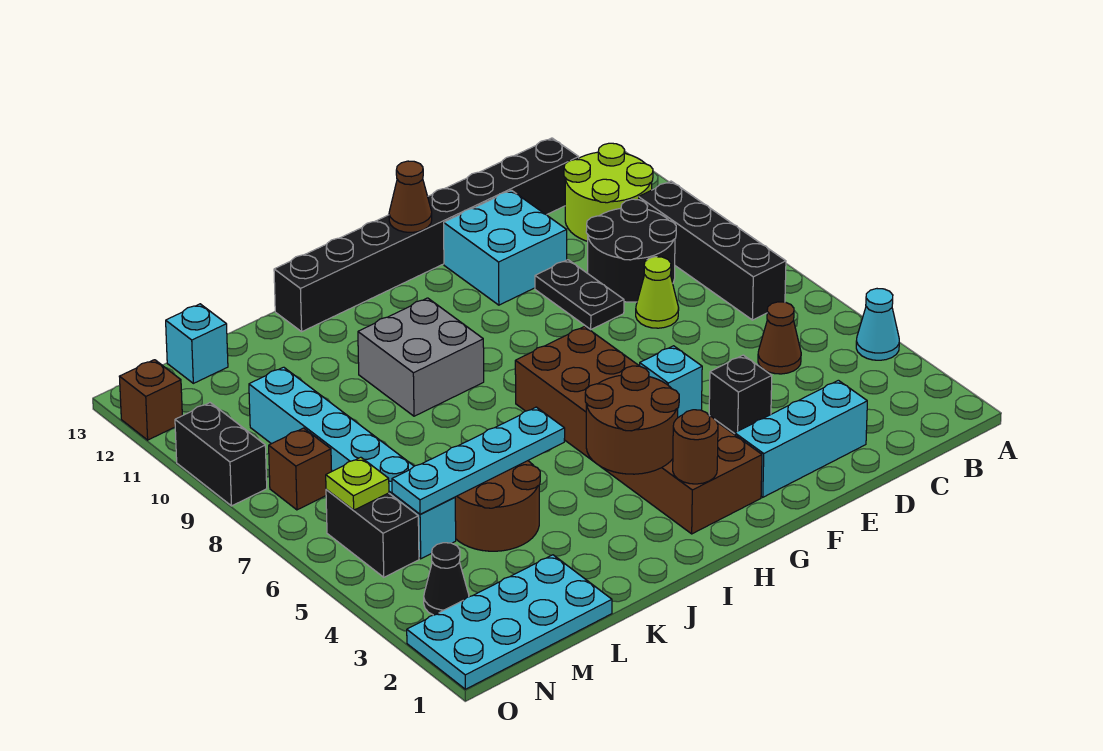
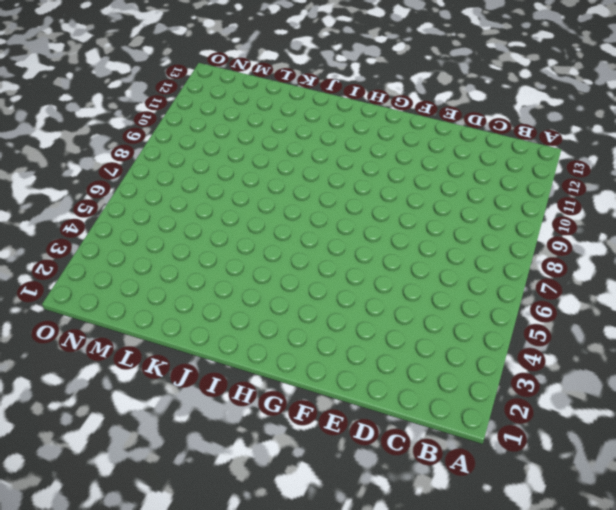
none -> cyan cone A4 level 1
none -> black brick B7:B10 level 1
none -> lime round brick B11:C12 level 1

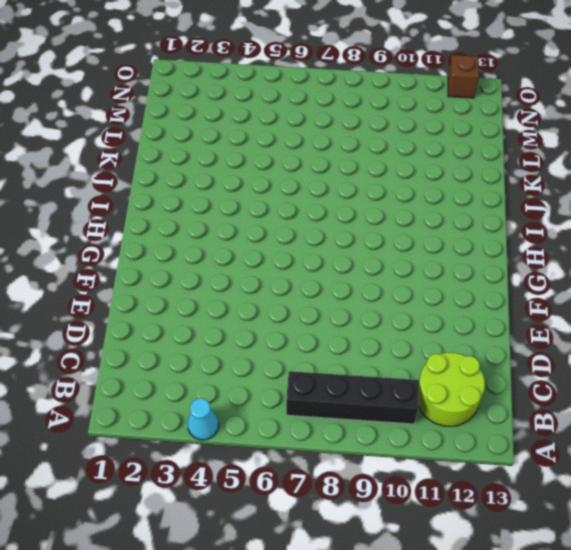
none -> brown cone C5 level 1
none -> black round brick C9:D10 level 1
none -> black brick C13:J13 level 1

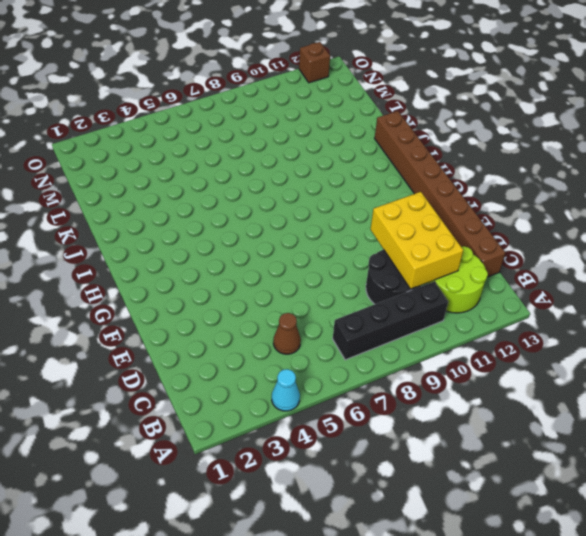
yellow brick C10:E11 level 2 -> none
brown brick C13:J13 level 1 -> black brick C13:J13 level 1
none -> cyan brick D2:F2 level 1
none -> lime cone D8 level 1
none -> black brick E4 level 1

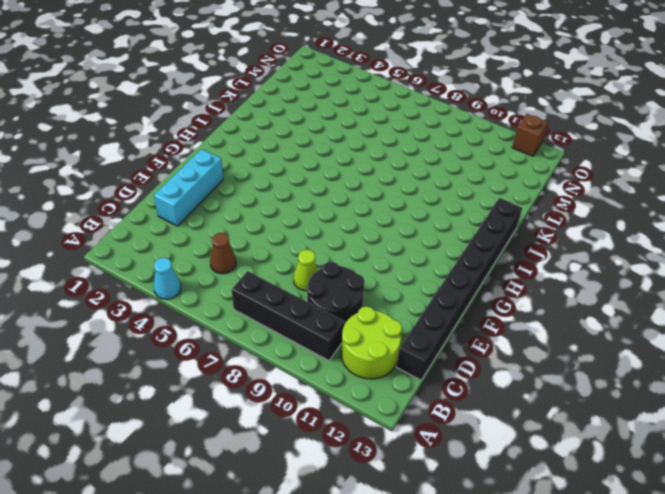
none -> black brick E4 level 1
none -> black plate E9:E10 level 1
none -> cyan brick E11:F12 level 1

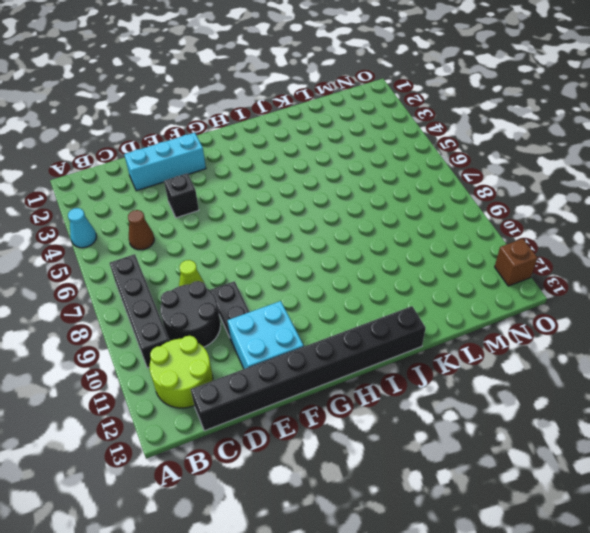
none -> brown brick G2:H7 level 1
none -> grey brick I9:J10 level 1
none -> brown round brick K4:L5 level 1

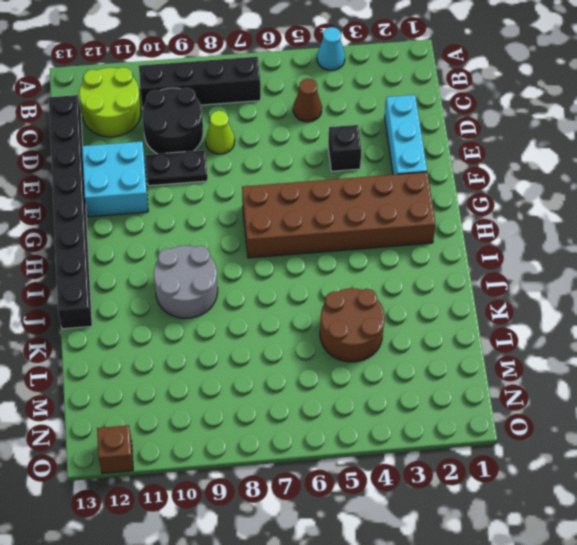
grey round brick I9:J10 level 1 -> grey brick I9:J10 level 1
none -> cyan plate L1:O2 level 1
none -> cyan brick M5:M10 level 1
none -> cyan brick M13 level 1

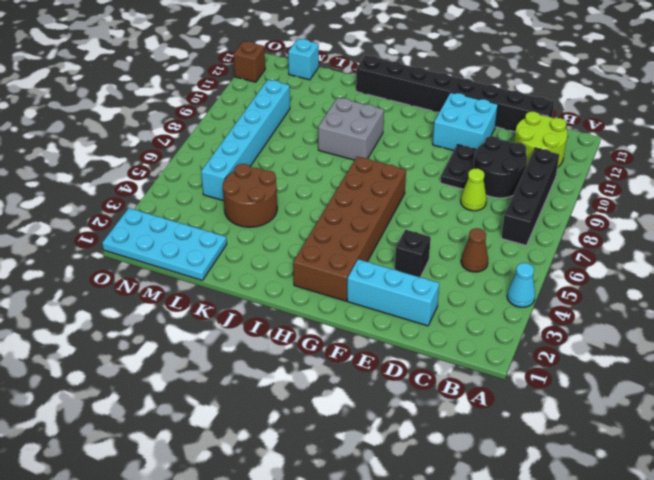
none -> black cone N3 level 1
none -> black brick N5:N6 level 1
none -> brown brick N8 level 1

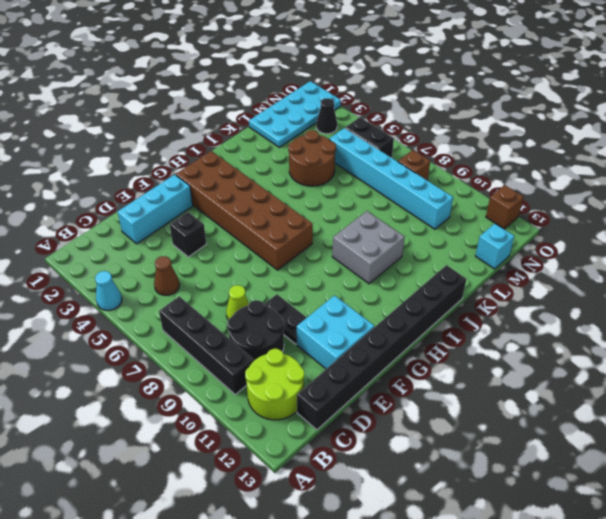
none -> black brick O9:O10 level 1
none -> cyan brick G4 level 2
none -> brown cone G13 level 2

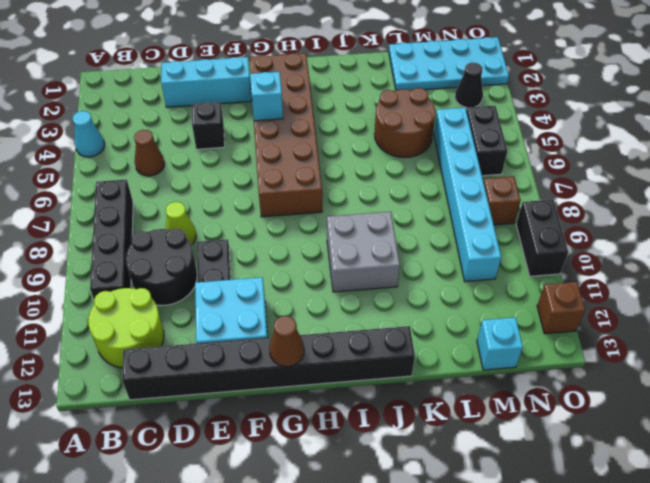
none -> brown round brick H2 level 2
none -> brown round brick H3:I4 level 2
none -> cyan plate J5:M5 level 2

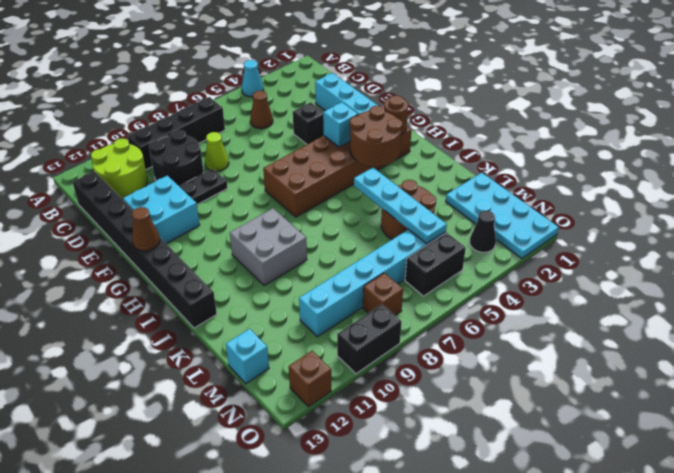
none -> lime plate N6 level 2

